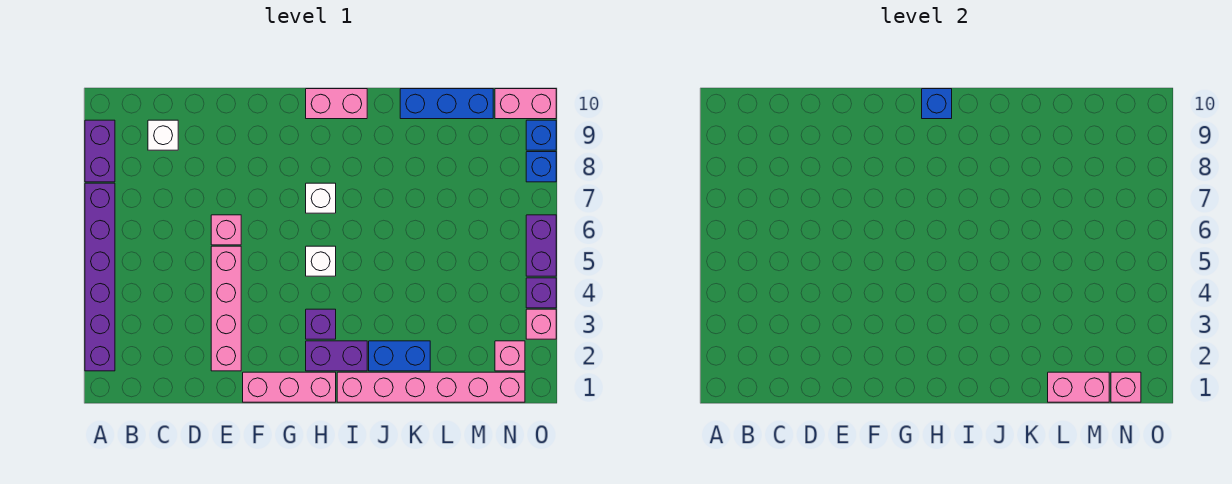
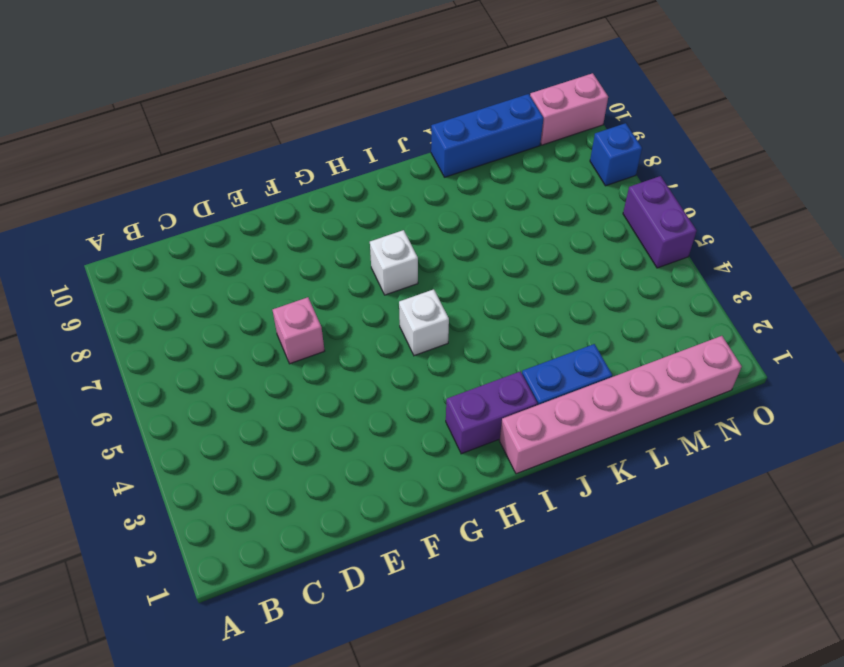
none -> purple brick A2:A7 level 1
none -> purple brick A8:A9 level 1
none -> white brick C9 level 1

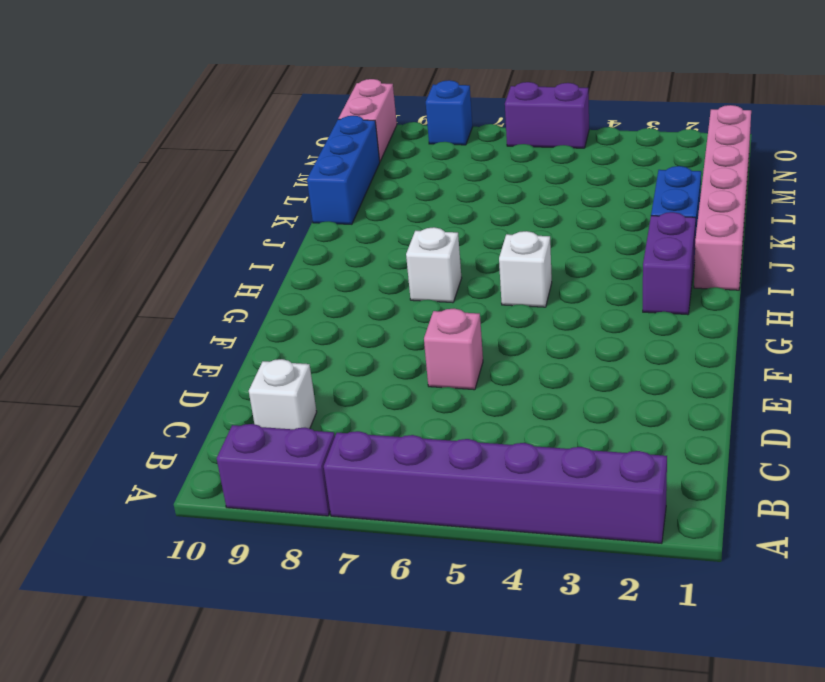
none -> pink brick E2:E5 level 1
none -> pink brick F1:H1 level 1
none -> purple brick H3 level 1

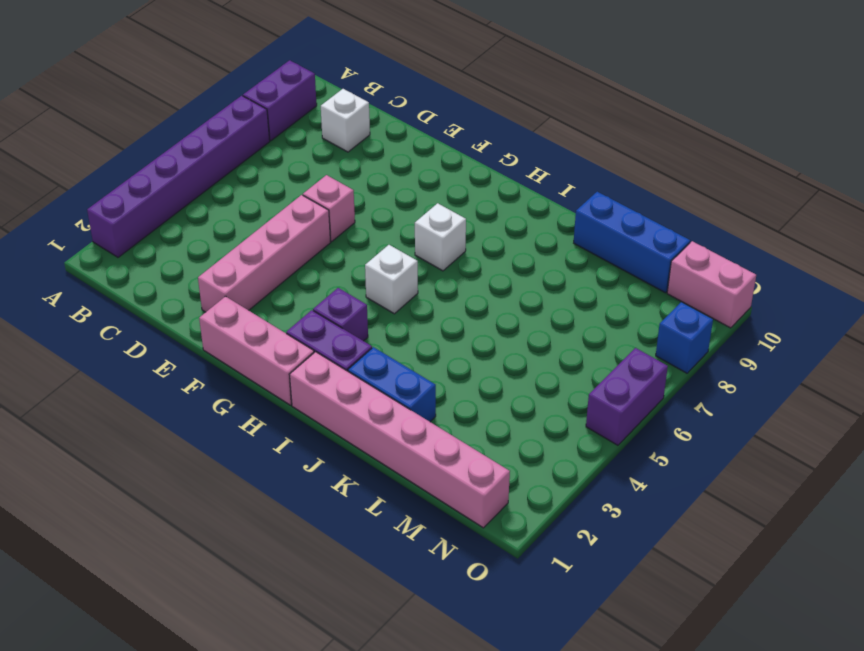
none -> pink brick H10:I10 level 1
none -> pink brick N2 level 1
none -> pink brick O3 level 1

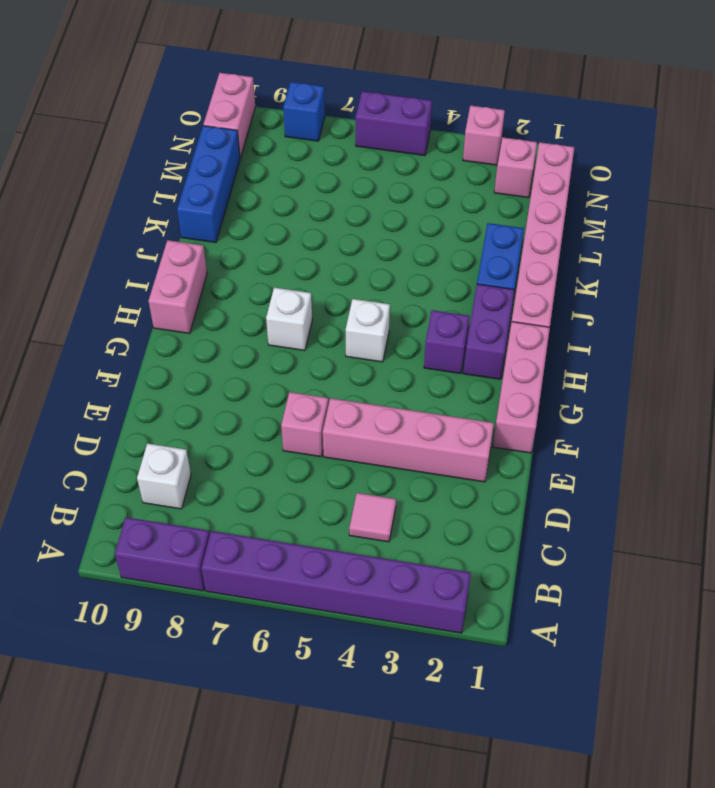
pink tile C4 level 1 -> none
none -> purple brick O4 level 1
none -> blue brick O9 level 1
none -> blue brick H10 level 2

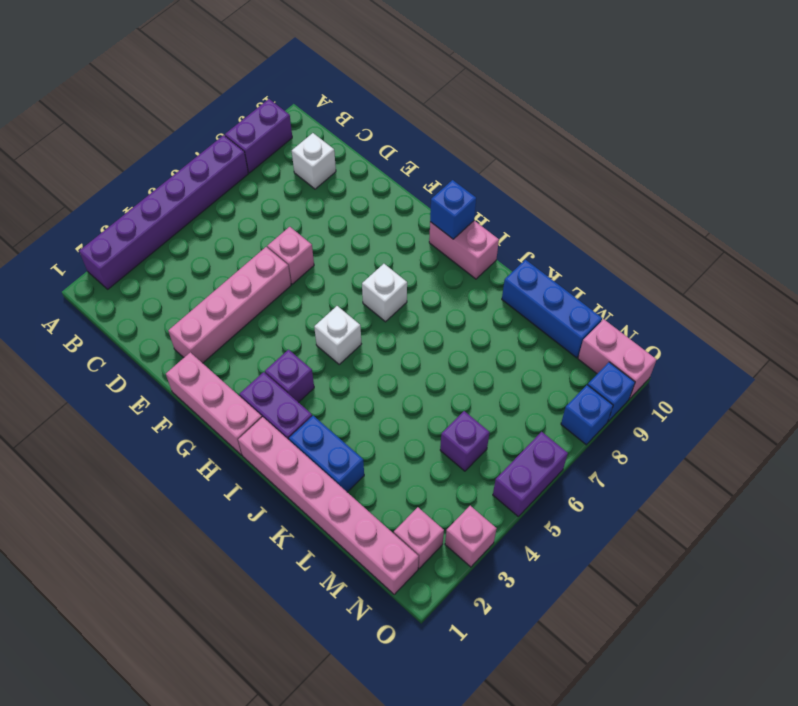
purple brick M5 level 1 -> purple brick O4 level 1
none -> pink brick L1:M1 level 2
none -> pink brick N1 level 2

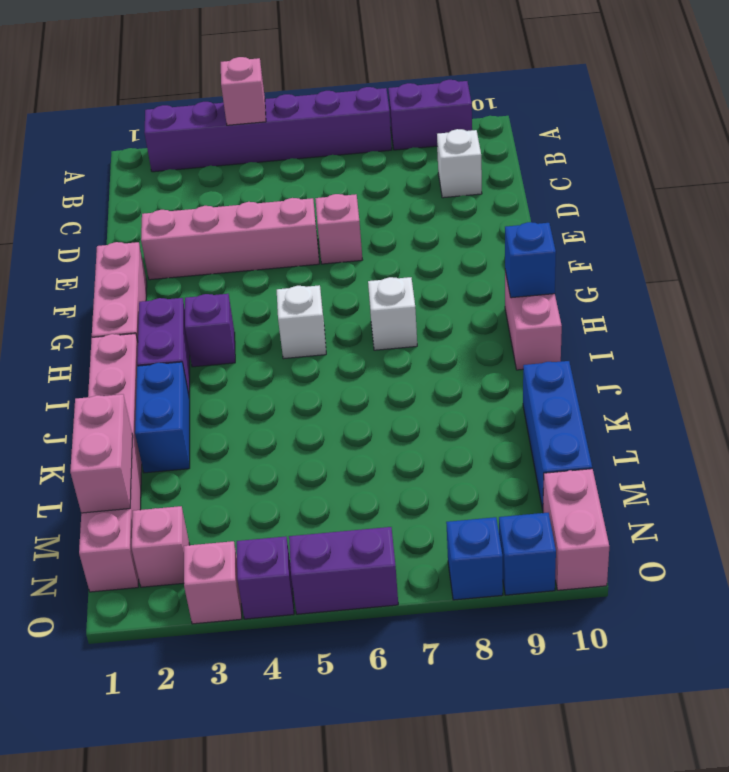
pink brick A4 level 2 -> pink brick N1 level 2

